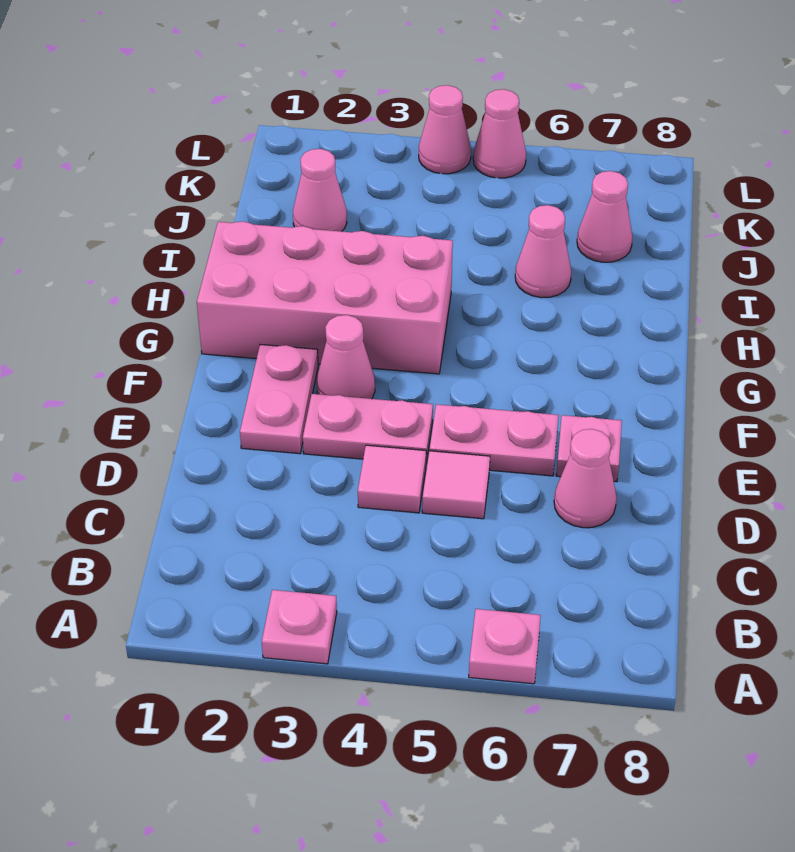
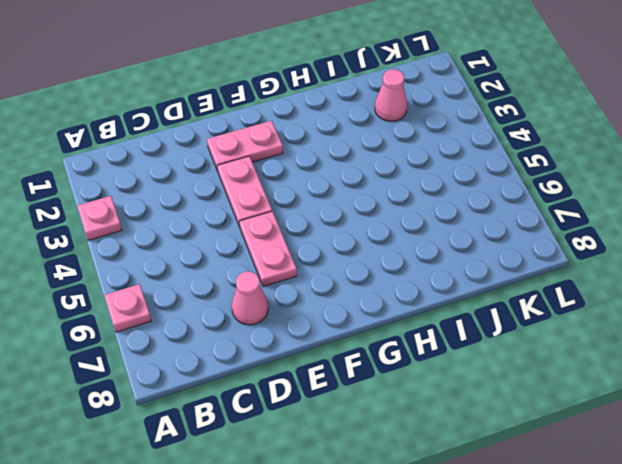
none -> pink tile D4 level 1
none -> pink tile D5 level 1
none -> pink plate E7 level 1

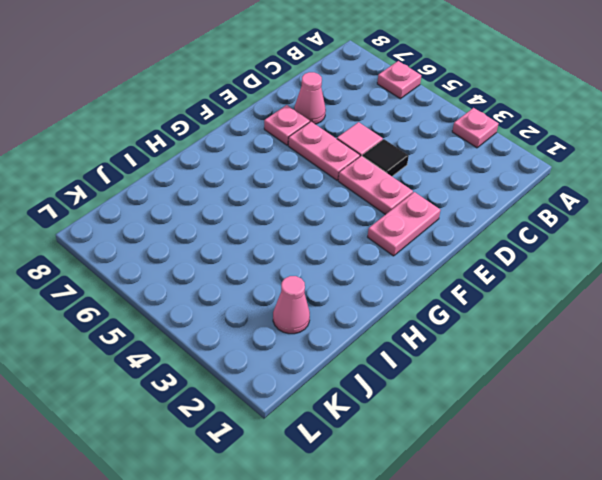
black tile D4 level 1 -> pink tile D4 level 1
none -> pink cone F3 level 1
none -> pink brick G1:H4 level 1
none -> pink cone I6 level 1

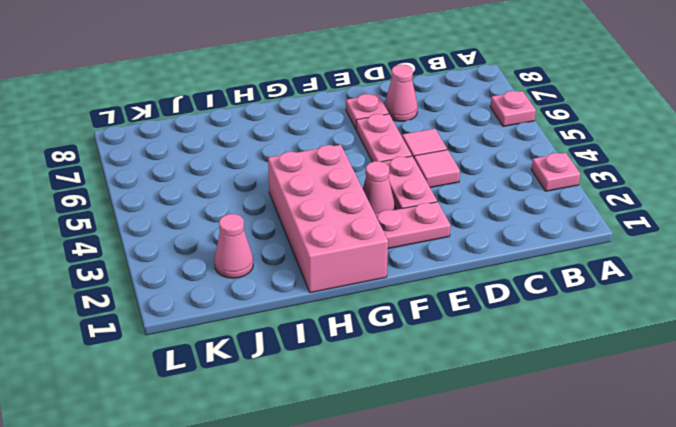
none -> pink cone I6 level 1
none -> pink cone J7 level 1
none -> pink cone L4 level 1

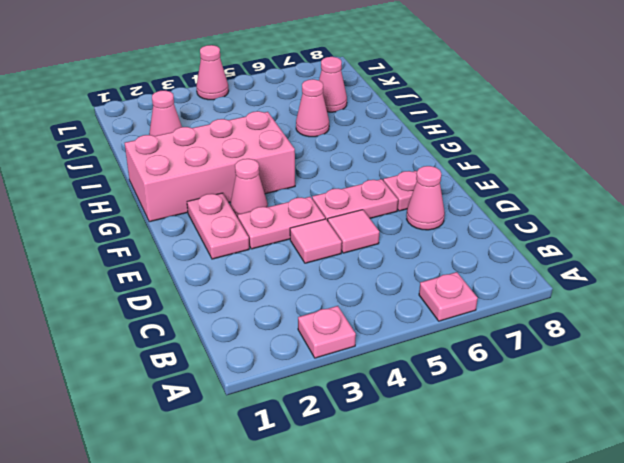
none -> pink cone L5 level 1

